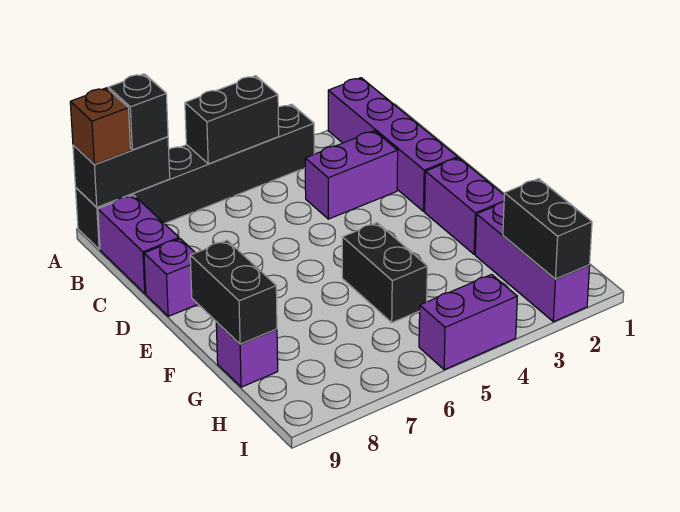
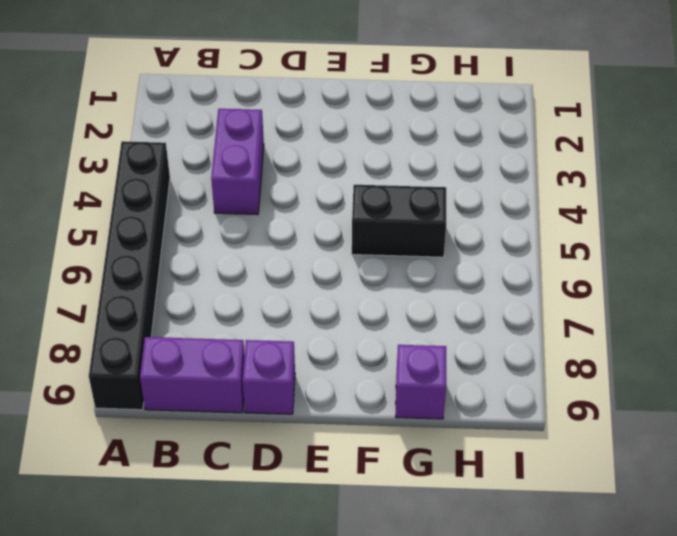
none -> purple brick A2:D2 level 1
none -> purple brick E2:F2 level 1
none -> purple brick G2:I2 level 1

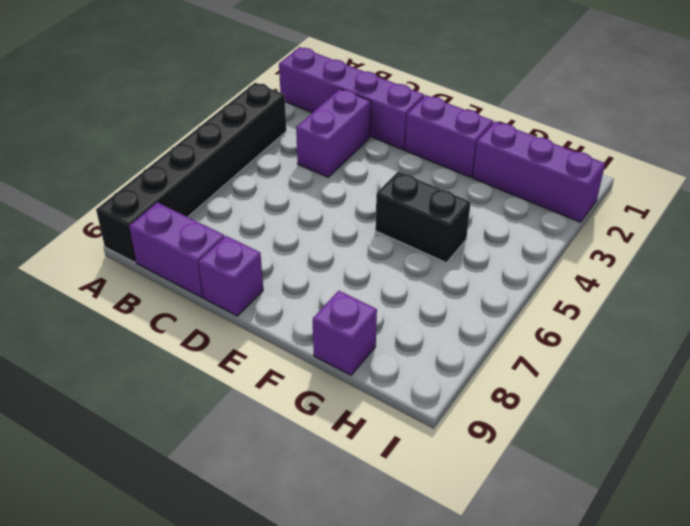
none -> purple brick I4:I5 level 1
none -> black brick A5:A6 level 2
none -> black brick A8:A9 level 2

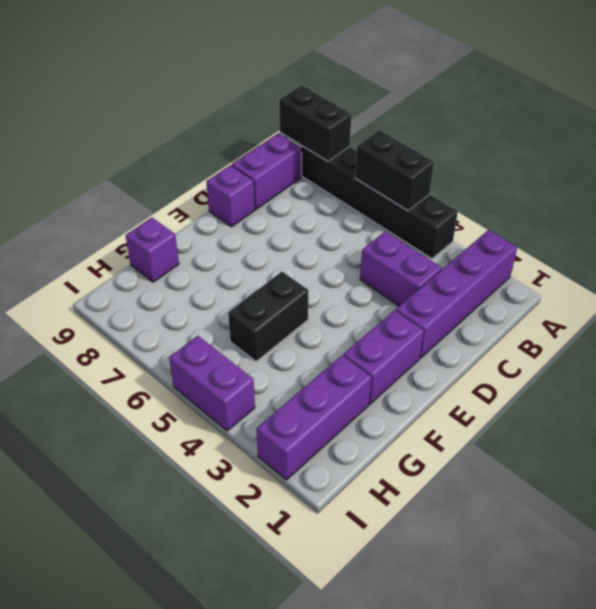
none -> black brick F9:G9 level 2
none -> black brick H2:I2 level 2
none -> black brick A8 level 3

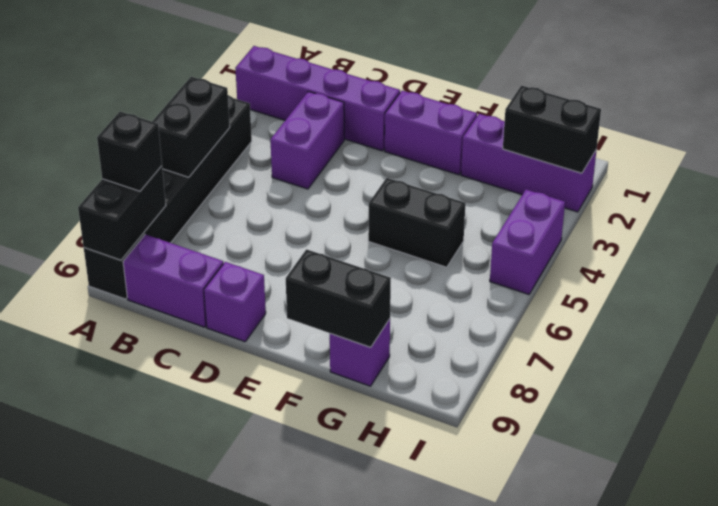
none -> brown brick A9 level 3

